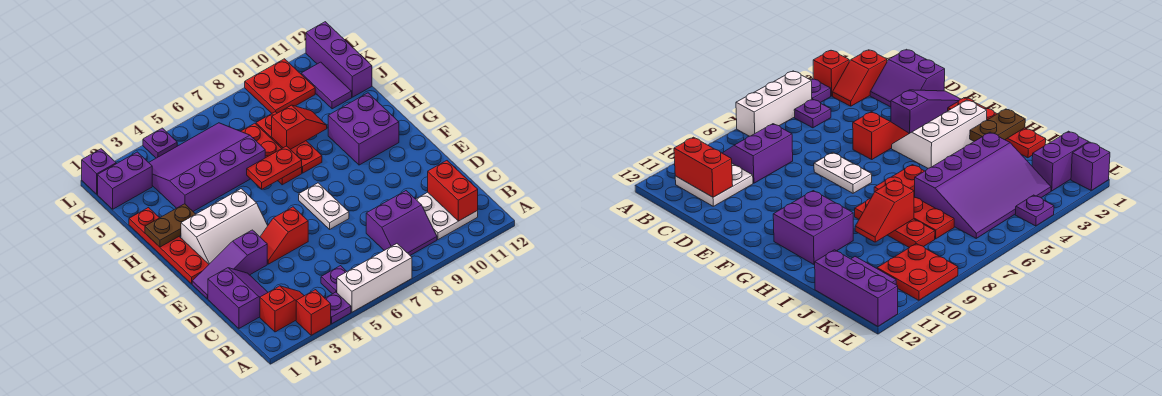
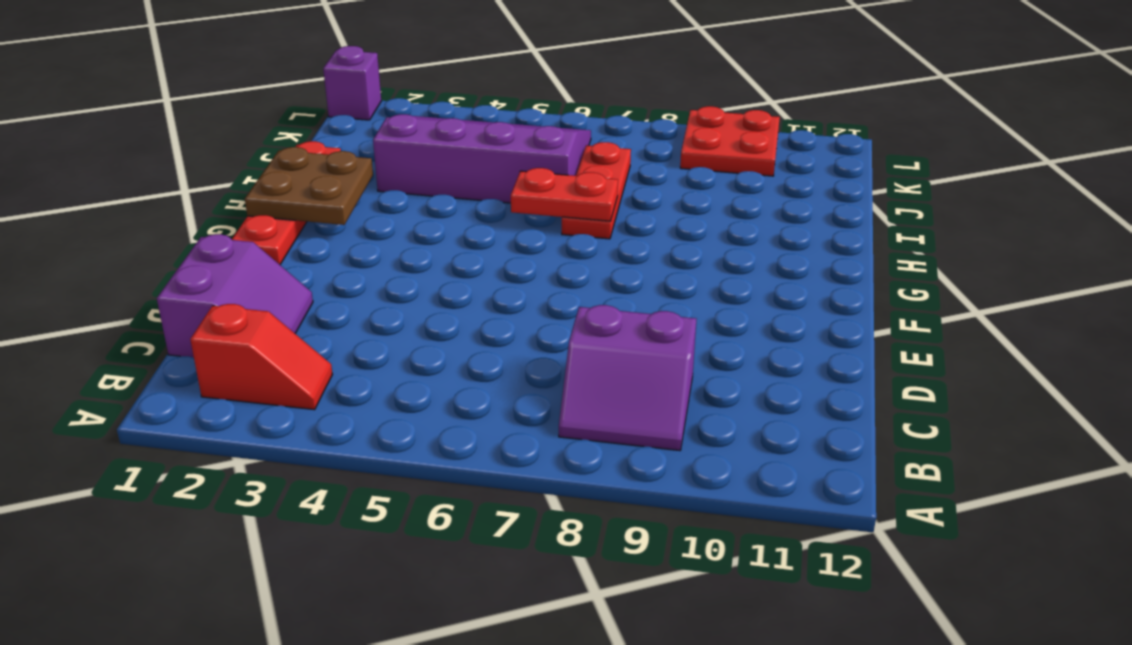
brown plate G1:H2 level 2 -> brown plate H1:H2 level 2
none -> red brick A3 level 1
none -> purple plate A4 level 1
none -> white brick A5:A7 level 1

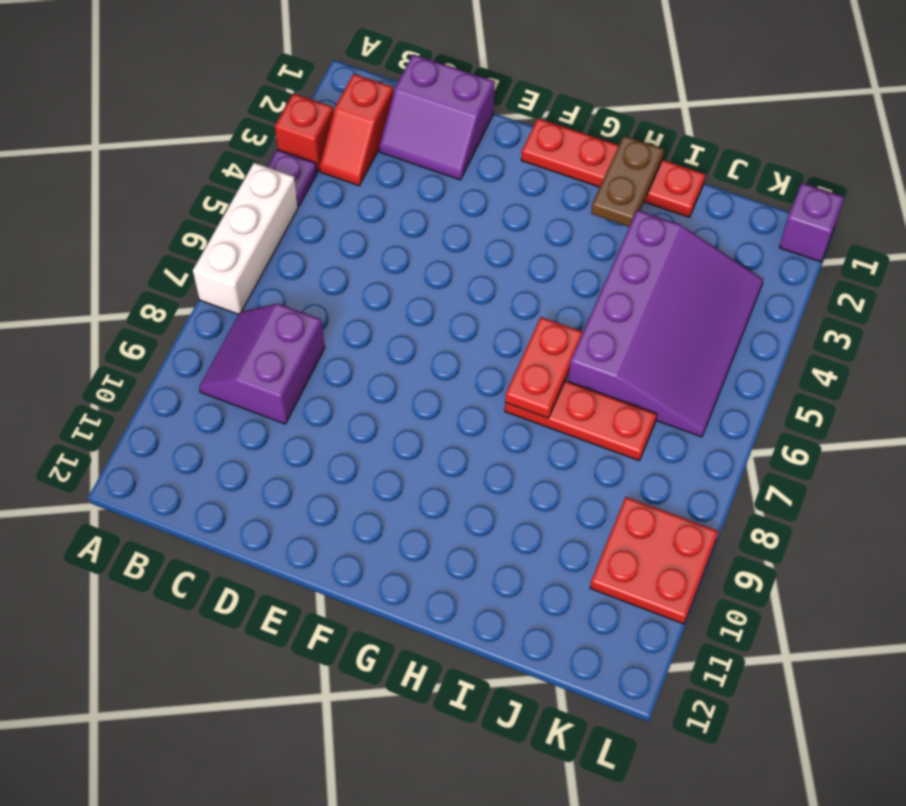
none -> purple plate B5 level 1
none -> white plate B10:C11 level 1
none -> purple slope E1:E3 level 1 top 3

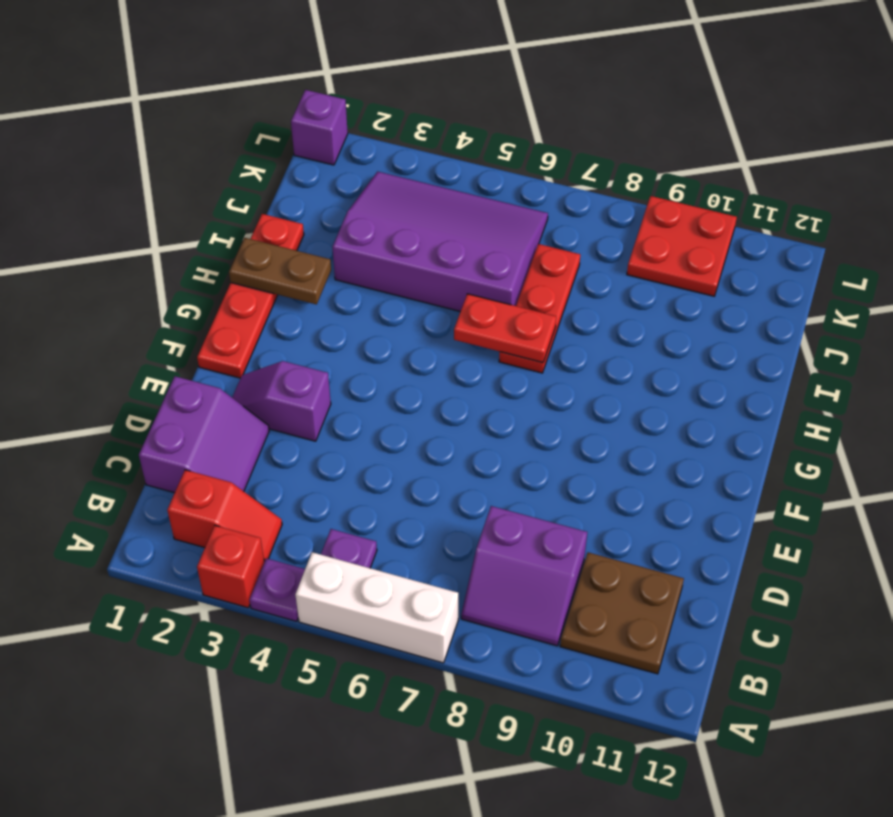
brown plate B10:C11 level 1 -> white plate B10:C11 level 1
purple slope E2:E3 level 1 top 3 -> purple slope E1:E3 level 1 top 3
none -> red slope E4:E5 level 1 top 5
none -> white plate E7:F7 level 1
none -> white slope F2:G4 level 1 top G

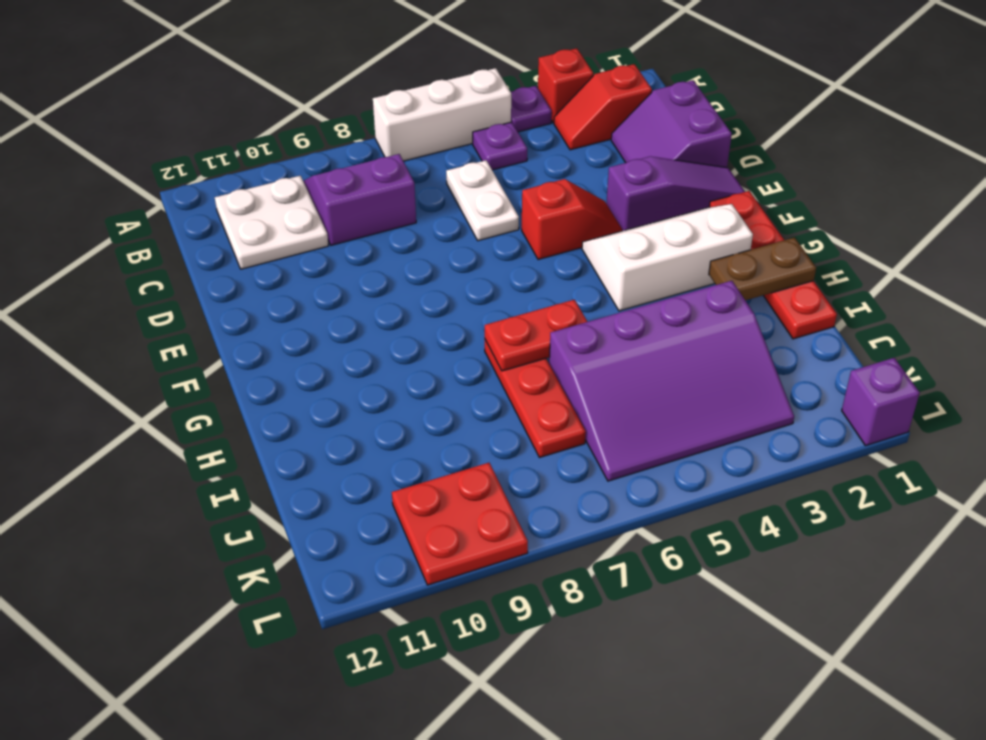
white plate C6:D6 level 1 -> white plate E7:F7 level 1
none -> purple brick G10:H11 level 1
none -> red plate H8:J8 level 1
none -> purple tile J11:K11 level 1

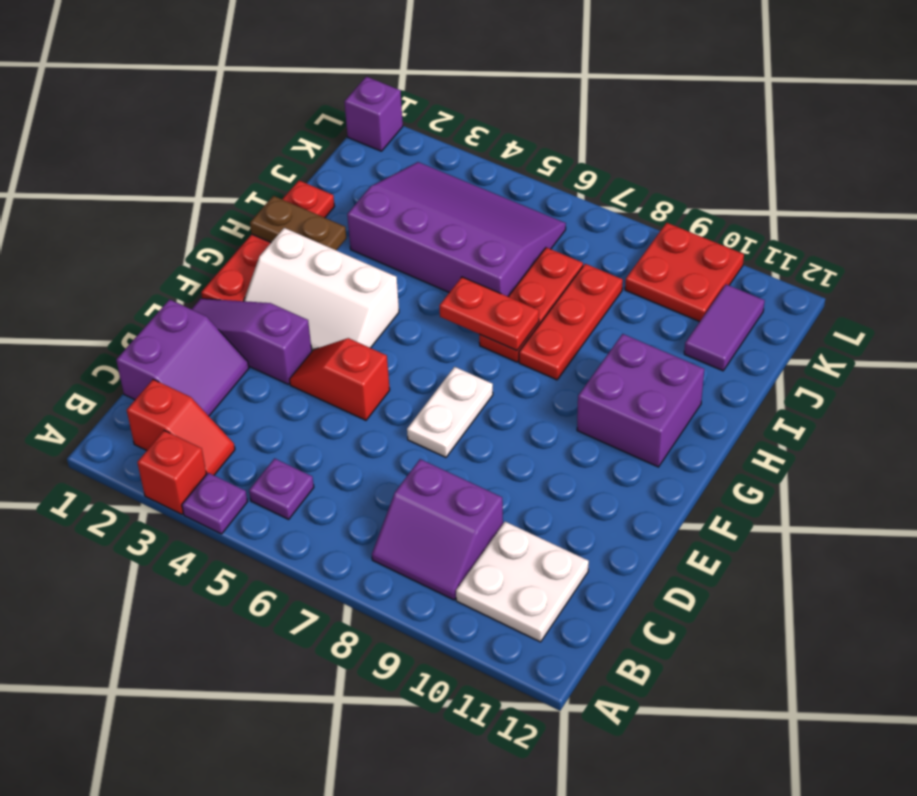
none -> white brick A5:A7 level 1
none -> purple brick J12:L12 level 1
none -> purple brick K1:K2 level 1

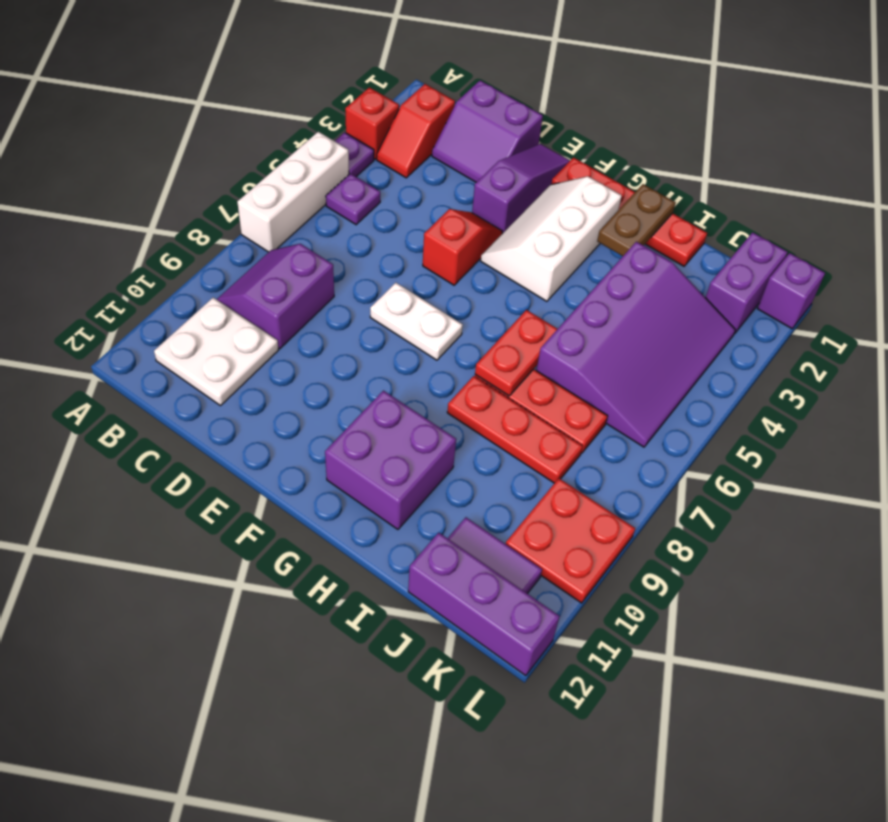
none -> purple plate L4 level 1
none -> red brick B11:C11 level 2
none -> red slope I8:I9 level 2 top 8

